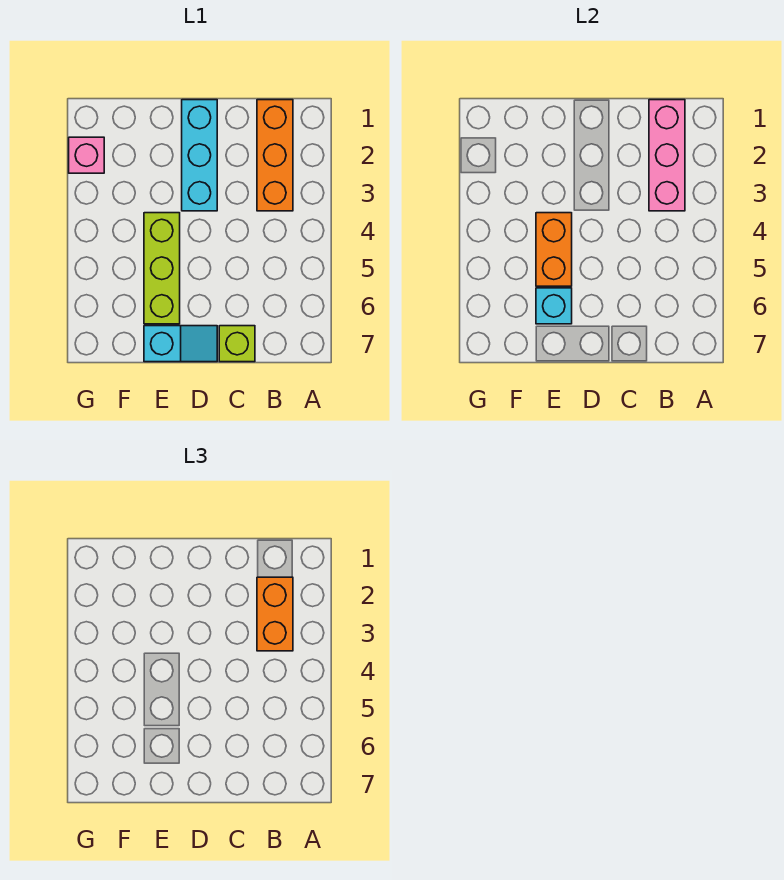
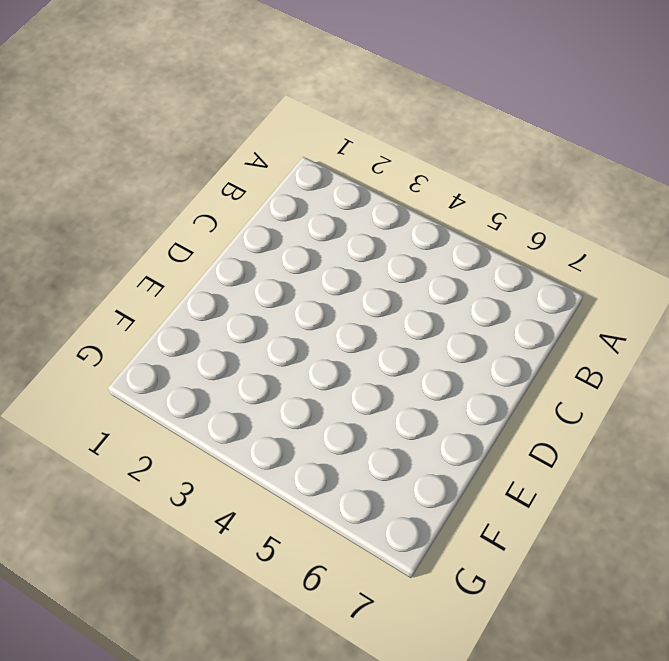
none -> orange brick B1:B3 level 1
none -> lime brick C7 level 1

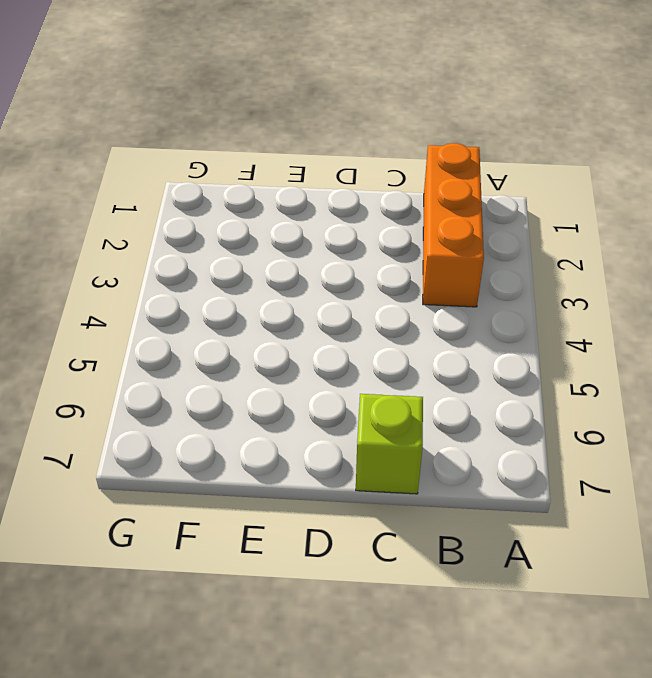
none -> cyan brick D1:D3 level 1
none -> cyan slope D7:E7 level 1 top E

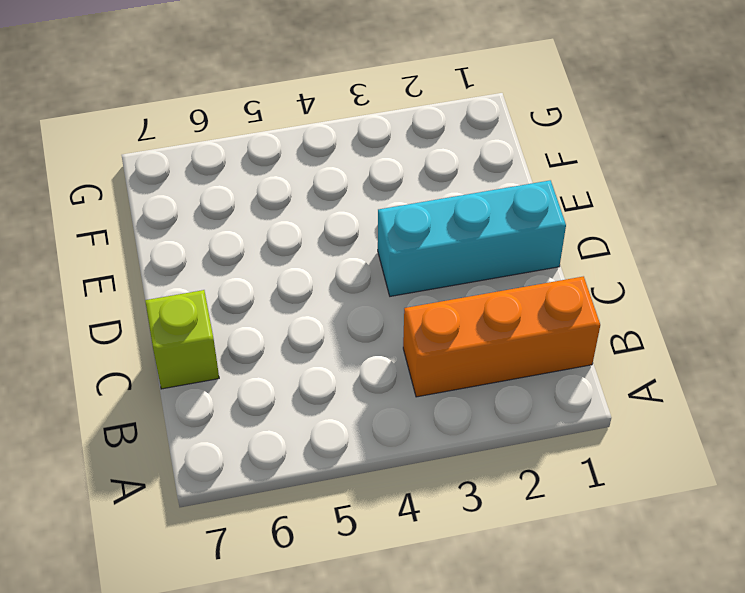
none -> cyan slope D7:E7 level 1 top E
none -> lime brick E4:E6 level 1

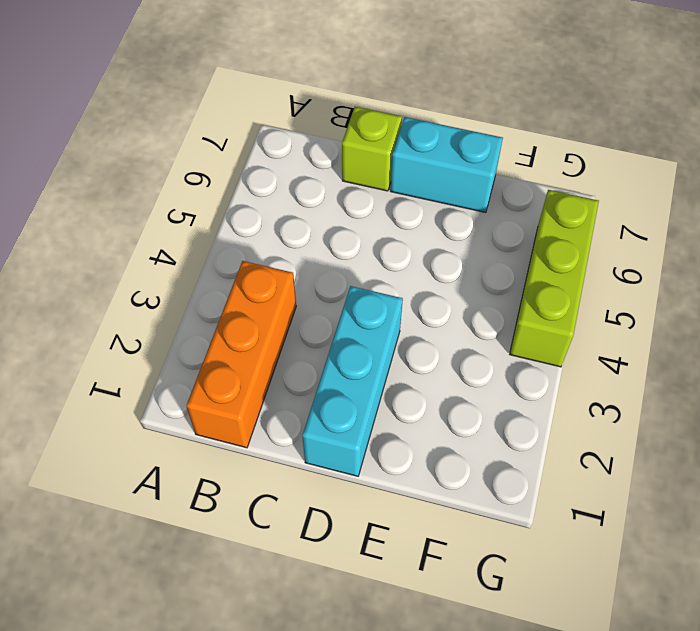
cyan brick D7:E7 level 1 -> cyan slope D7:E7 level 1 top E
lime brick G4:G6 level 1 -> lime brick E4:E6 level 1
none -> pink brick G2 level 1
none -> pink brick B1:B3 level 2

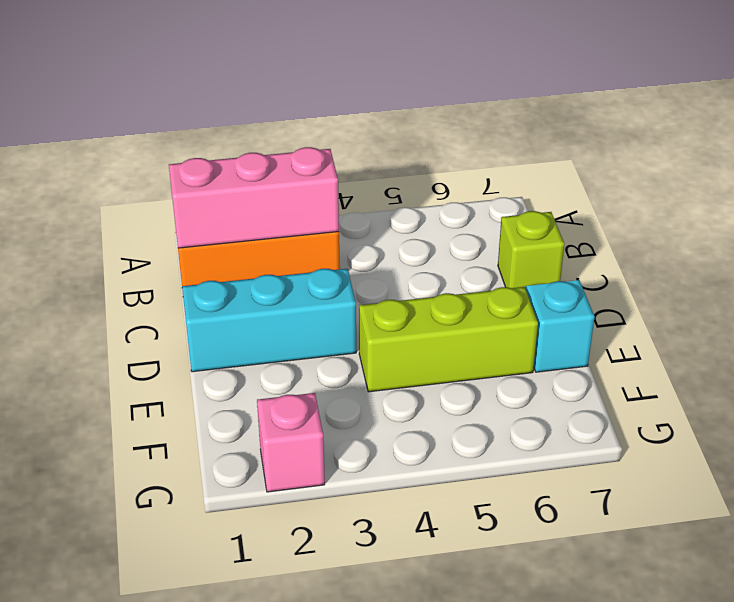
none -> orange brick E4:E5 level 2
none -> cyan brick E6 level 2

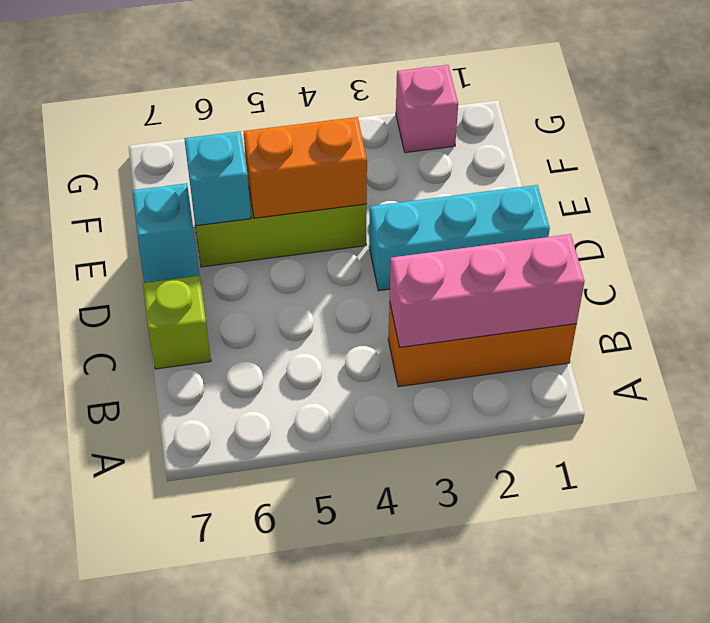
none -> orange brick B2:B3 level 3

